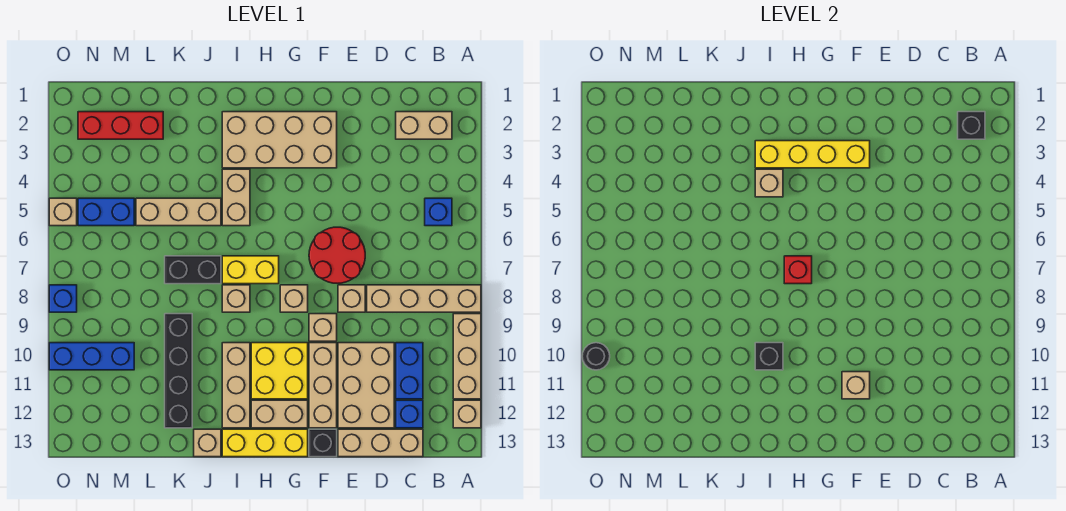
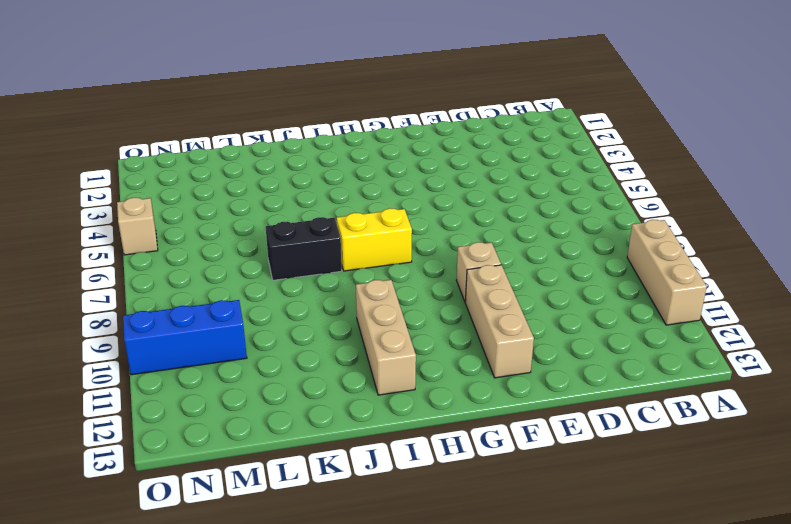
none -> tan brick A8:D8 level 1
none -> tan brick A12 level 1
none -> tan brick B2:C2 level 1
none -> blue brick B5 level 1

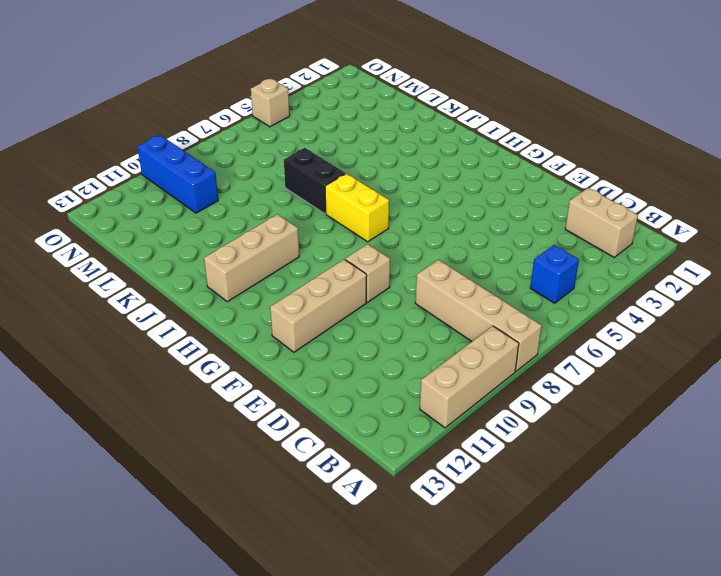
none -> tan brick A12 level 1
none -> blue brick C10:C11 level 1
none -> blue brick C12 level 1
none -> tan brick C13:E13 level 1

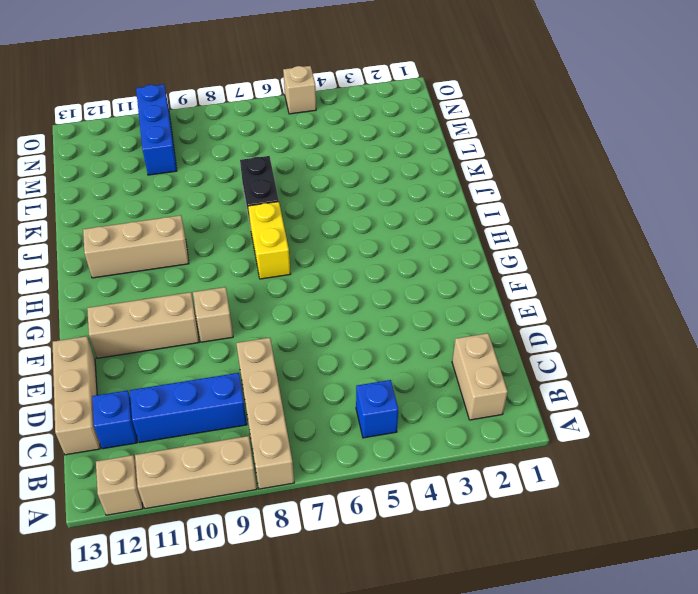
blue brick C9:C11 level 1 -> blue brick C10:C11 level 1
none -> tan brick D10:E12 level 1
none -> red round brick E6:F7 level 1
none -> tan brick E8 level 1
none -> tan brick F2:I3 level 1

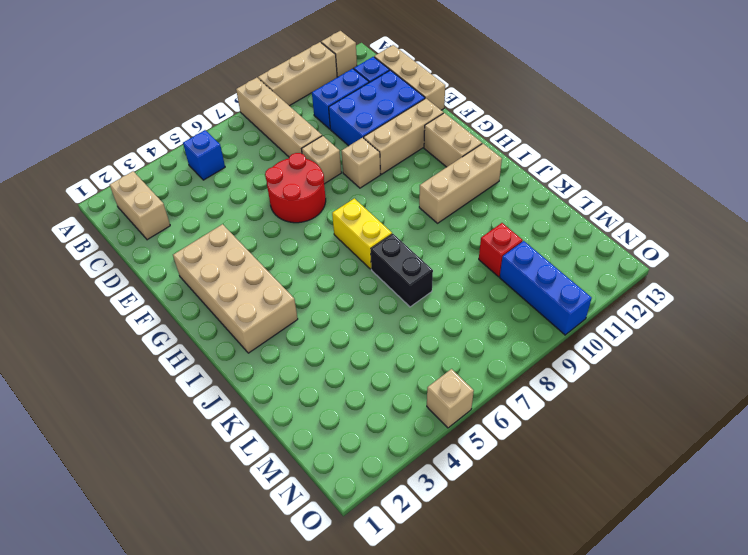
blue brick D10:E12 level 1 -> tan brick D10:E12 level 1
red brick L10 level 1 -> red brick H7 level 2
none -> black brick F13 level 1
none -> tan brick G8 level 1
none -> yellow brick G10:H11 level 1
none -> yellow brick G13:I13 level 1

